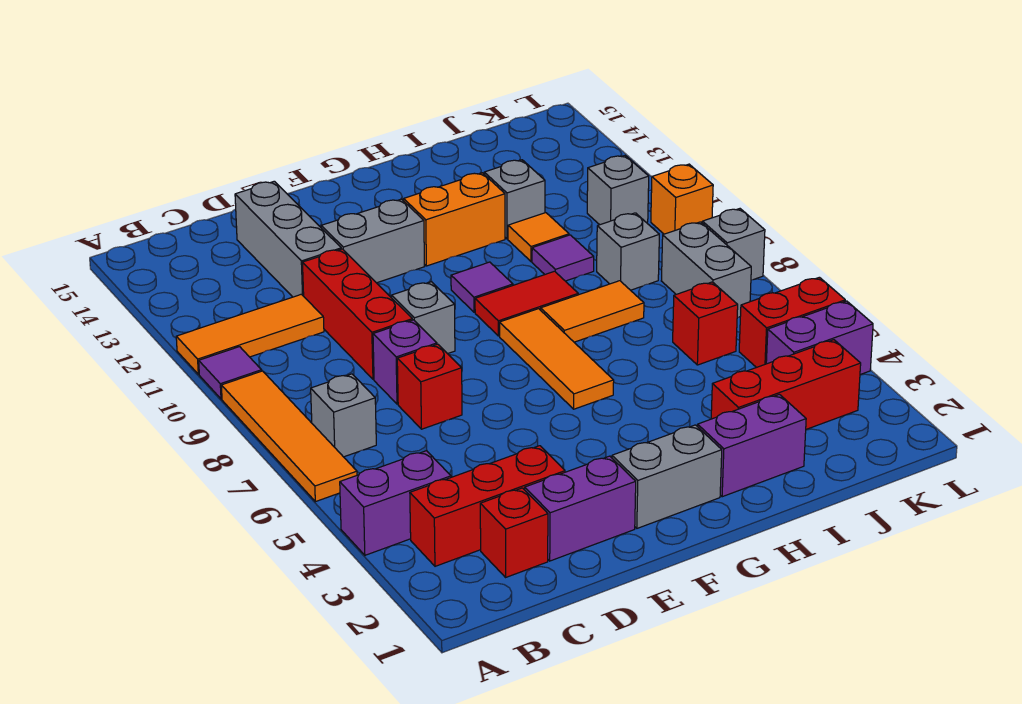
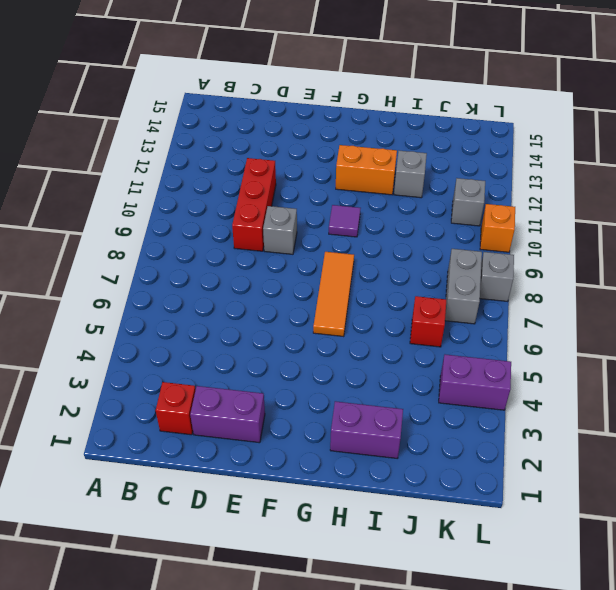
none -> purple brick A4:B4 level 1
none -> orange tile A6:A9 level 1
none -> purple tile A10 level 1
none -> orange tile A11:C11 level 1

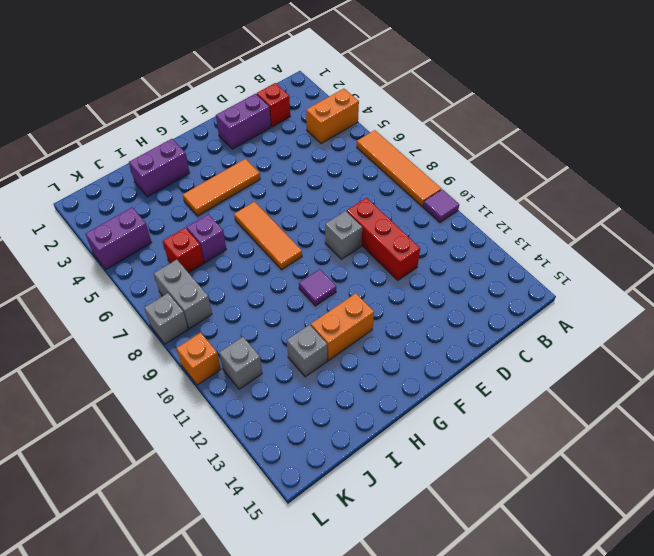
orange brick A4:B4 level 1 -> purple brick A4:B4 level 1
orange tile F4:H4 level 1 -> orange tile A11:C11 level 1
purple brick I6 level 1 -> purple brick D8 level 1
none -> red brick B3:D3 level 1
none -> grey brick B7 level 1
none -> red brick D7 level 1
none -> grey brick D12:D14 level 1

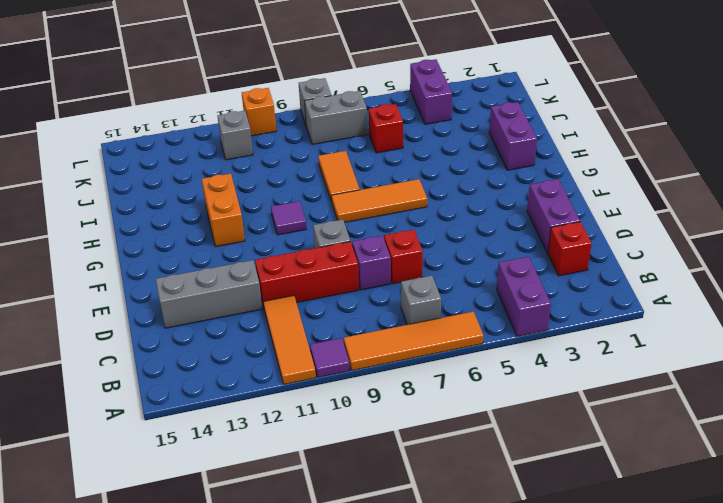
none -> red brick B3:D3 level 1
none -> grey brick E12:F12 level 1
none -> grey brick F2:G2 level 1
none -> red tile G9:H9 level 1

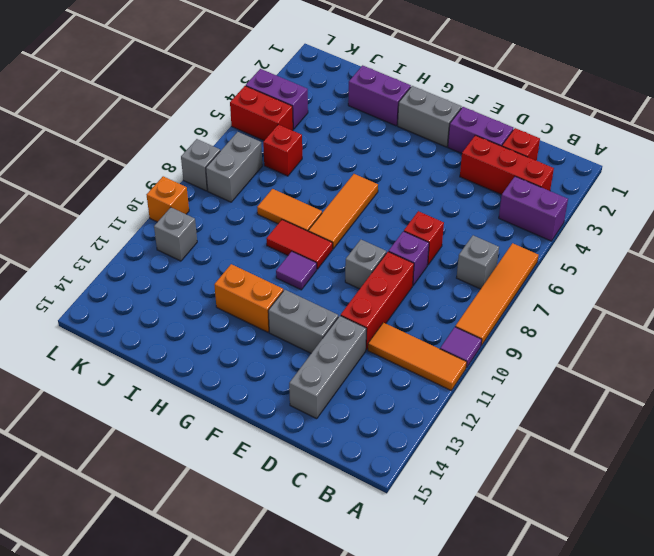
none -> red brick I3:K3 level 1
none -> purple tile I10 level 1
none -> orange tile I11 level 1
none -> grey brick I12 level 1

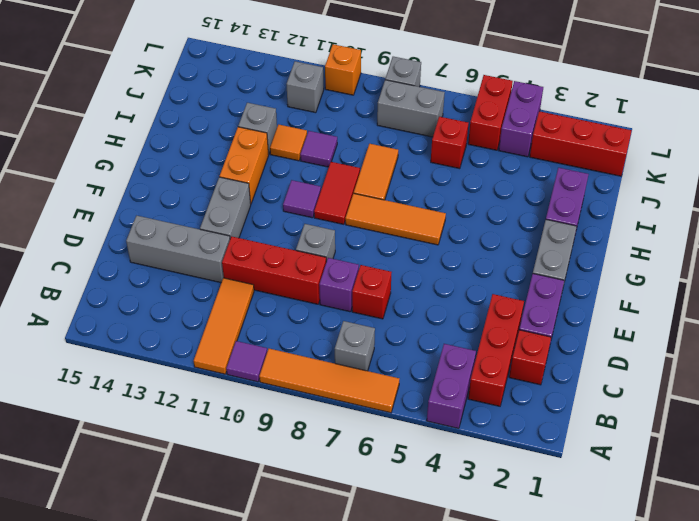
red brick K1:K3 level 1 -> red brick I3:K3 level 1
none -> grey brick J9 level 1

